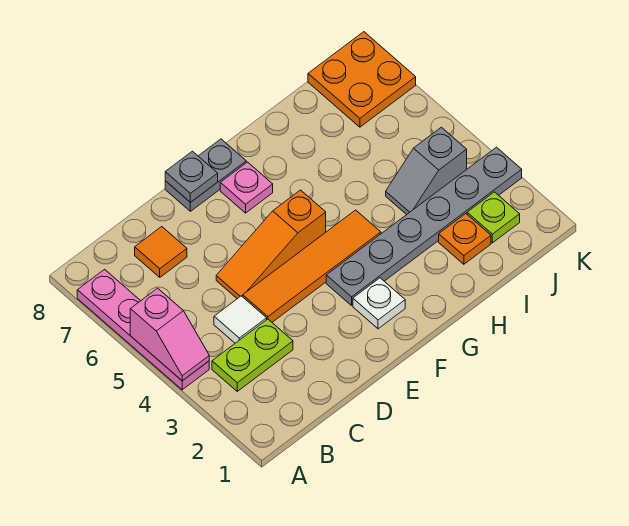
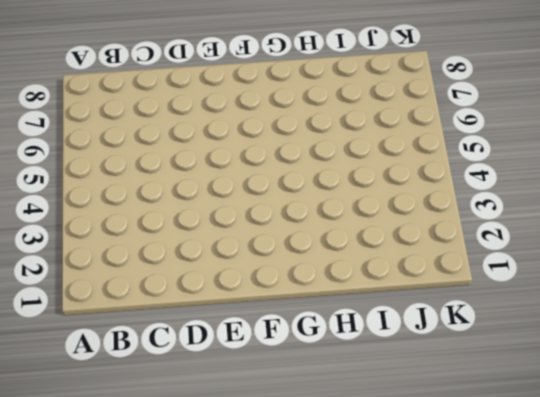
none -> pink plate A4:A7 level 1
none -> lime plate B3:C3 level 1
none -> white tile C4 level 1

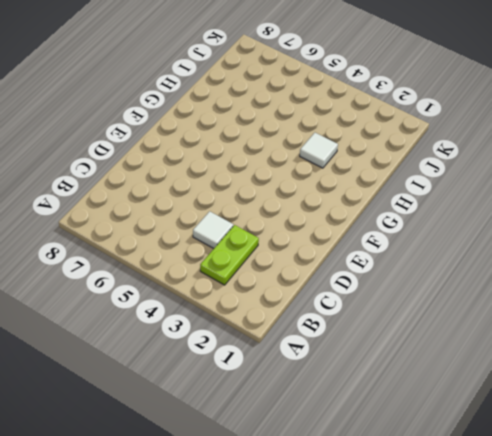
white tile H3 level 1 -> grey plate F3:K3 level 1
none -> pink plate A4:A7 level 1
none -> orange tile C7 level 1
none -> orange tile D4:G4 level 1

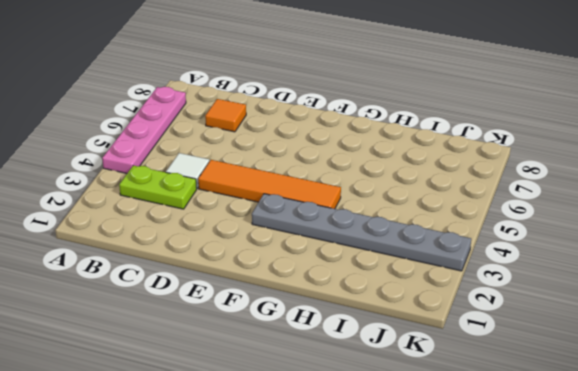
none -> orange slope D5:F5 level 1 top F
none -> grey plate E8:F8 level 1
none -> white plate F2 level 1

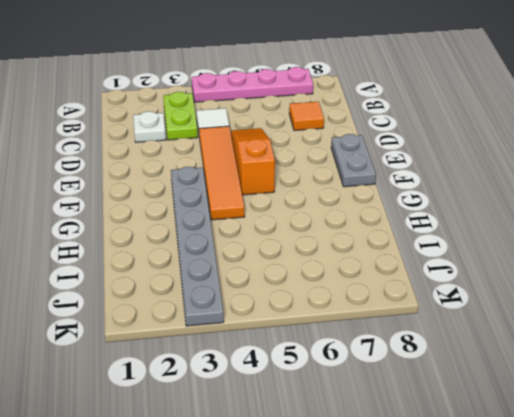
white plate C2 level 1 -> white plate F2 level 1
none -> pink plate F7 level 1
none -> orange plate I2 level 1
none -> grey slope I4:J4 level 1 top J

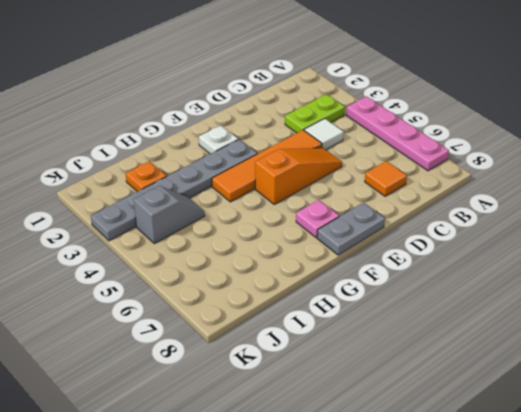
none -> lime plate J2 level 1
none -> orange plate J7:K8 level 1
none -> pink slope A4:A5 level 2 top 5

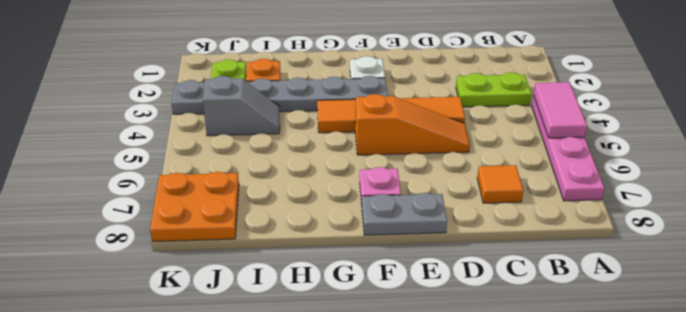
pink tile A4:A5 level 2 -> pink slope A4:A5 level 2 top 5
none -> white tile C4 level 1
none -> grey plate E8 level 2

